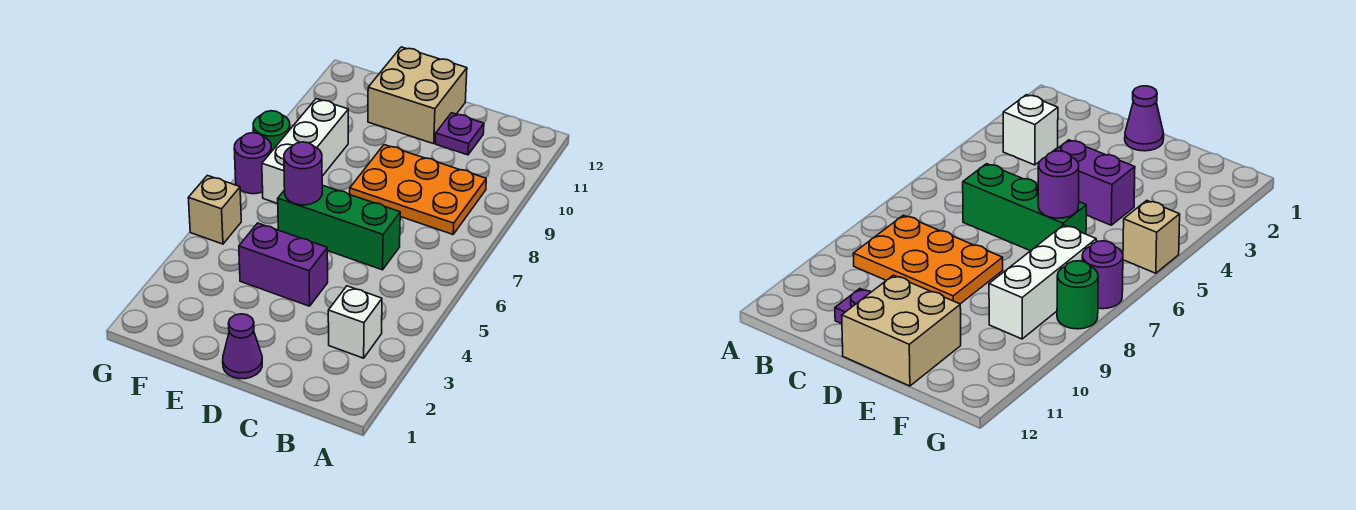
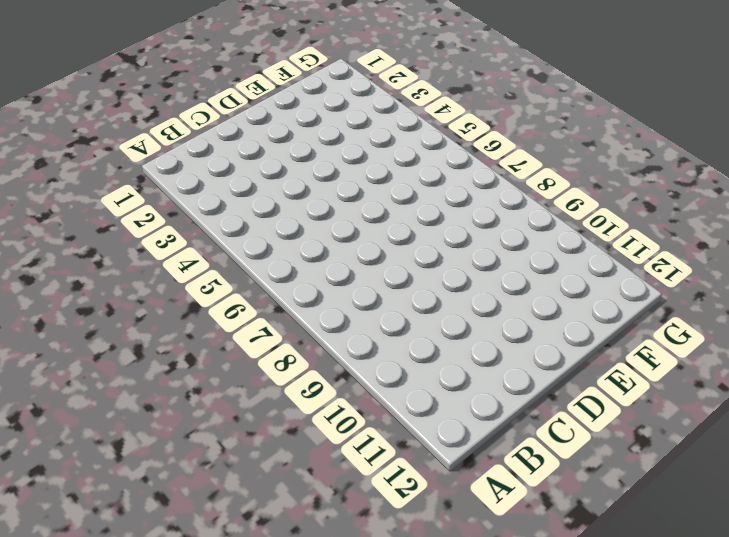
none -> white brick B3 level 1
none -> orange plate B8:D9 level 1
none -> green brick C6:E6 level 1

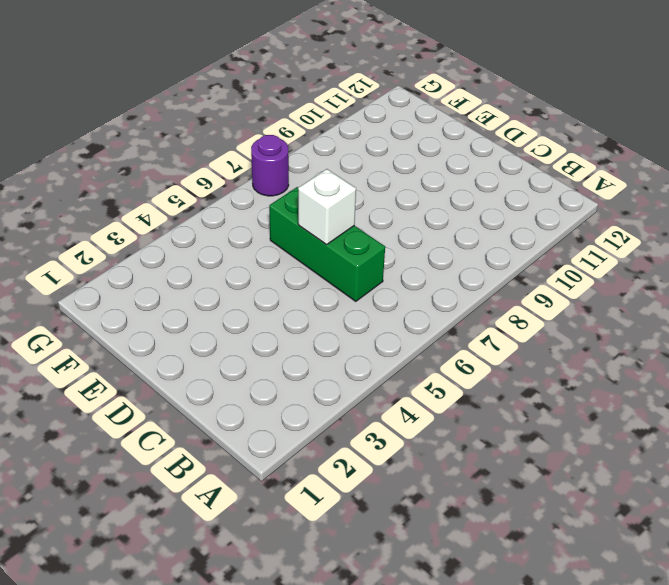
white brick D6 level 2 -> white brick B3 level 1
none -> orange plate B8:D9 level 1
none -> purple plate C11 level 1
none -> purple cone D1 level 1

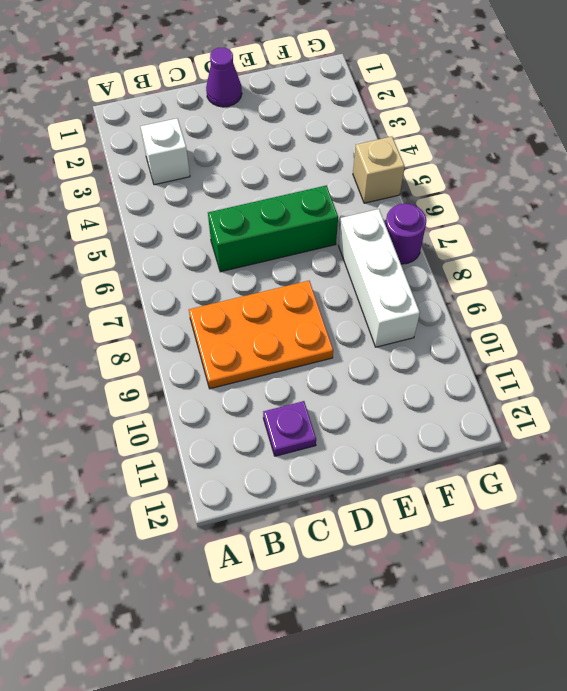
none -> purple brick D4:E4 level 1
none -> tan brick D11:E12 level 1
none -> green round brick G8 level 1

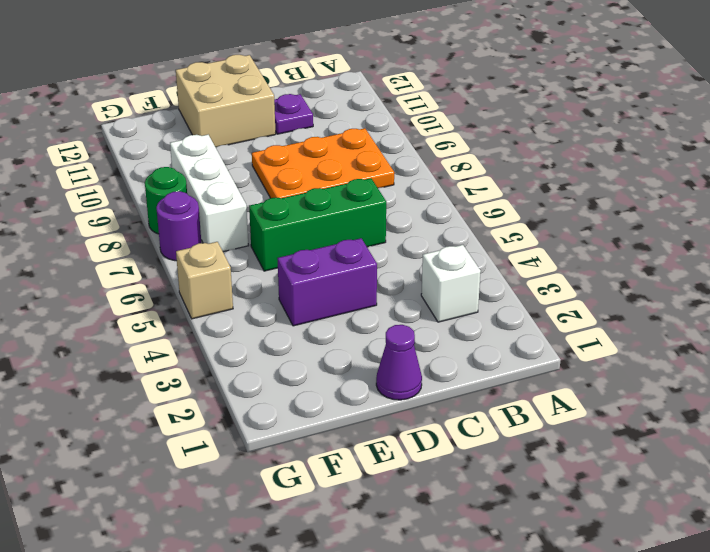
none -> purple round brick E6 level 2

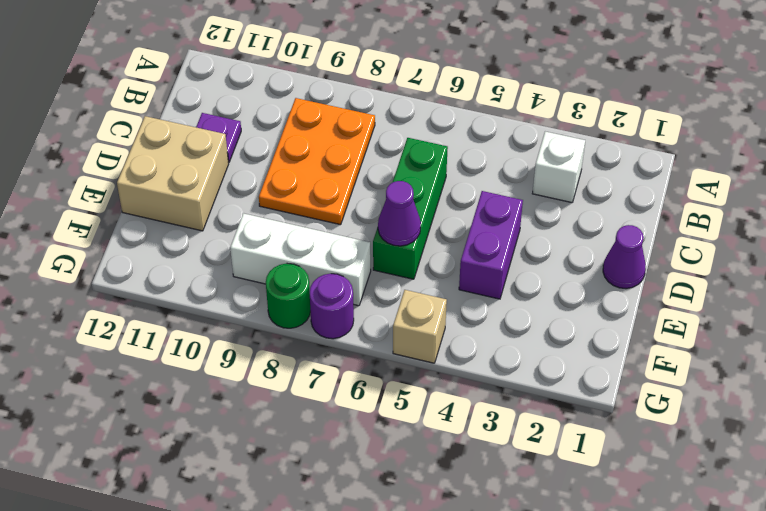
purple cone E6 level 2 -> purple round brick E6 level 2

